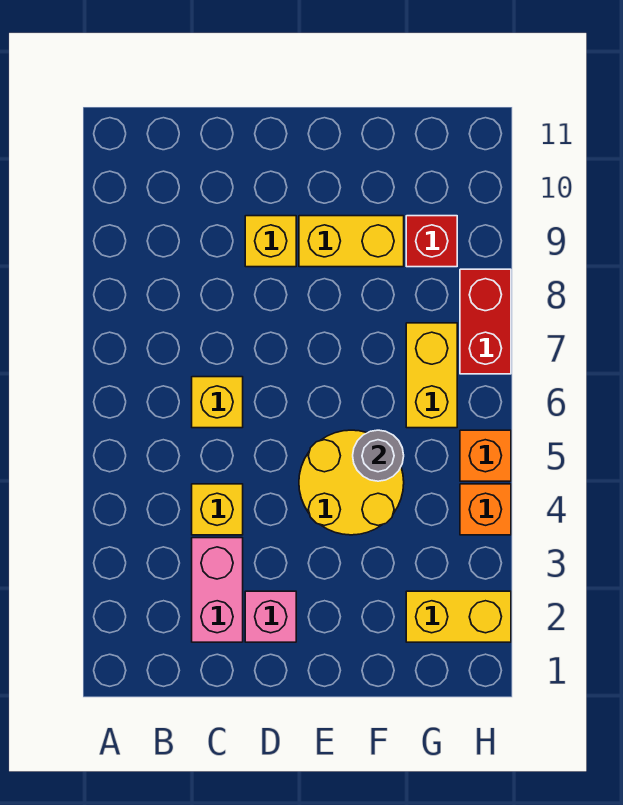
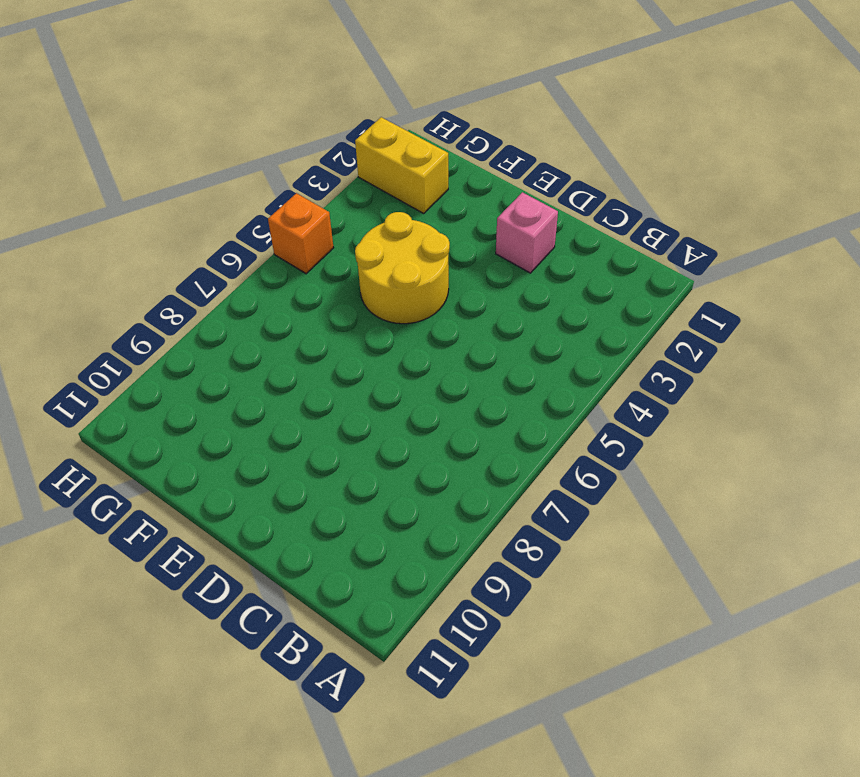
none -> pink brick C2:C3 level 1
none -> yellow brick C4 level 1
none -> yellow brick C6 level 1

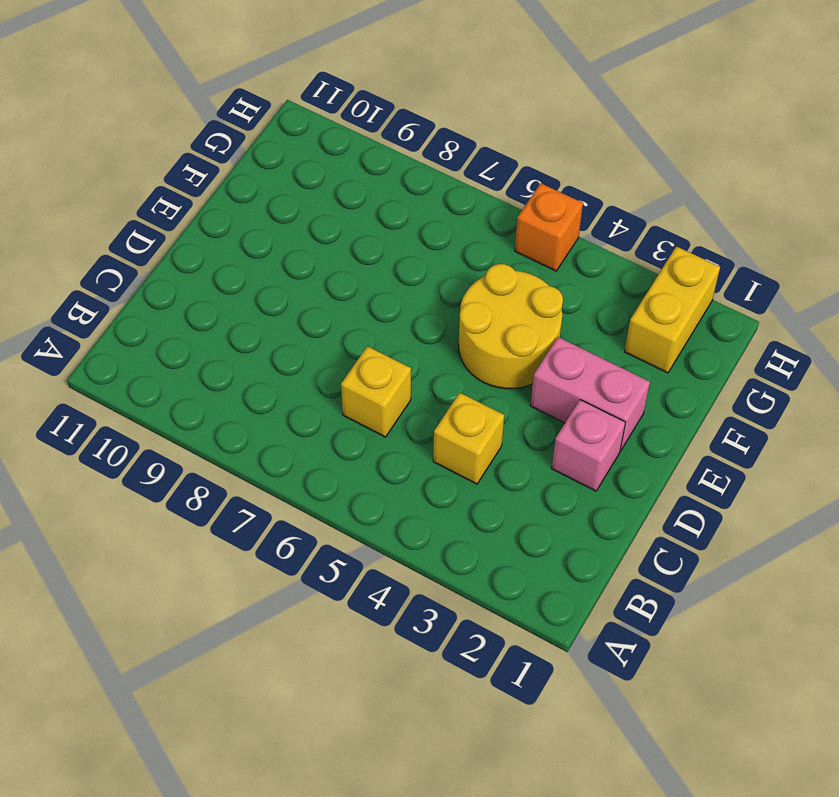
pink brick E2:E3 level 1 -> pink brick C2:C3 level 1
none -> yellow brick D9 level 1
none -> yellow brick E9:F9 level 1
none -> yellow brick G6:G7 level 1

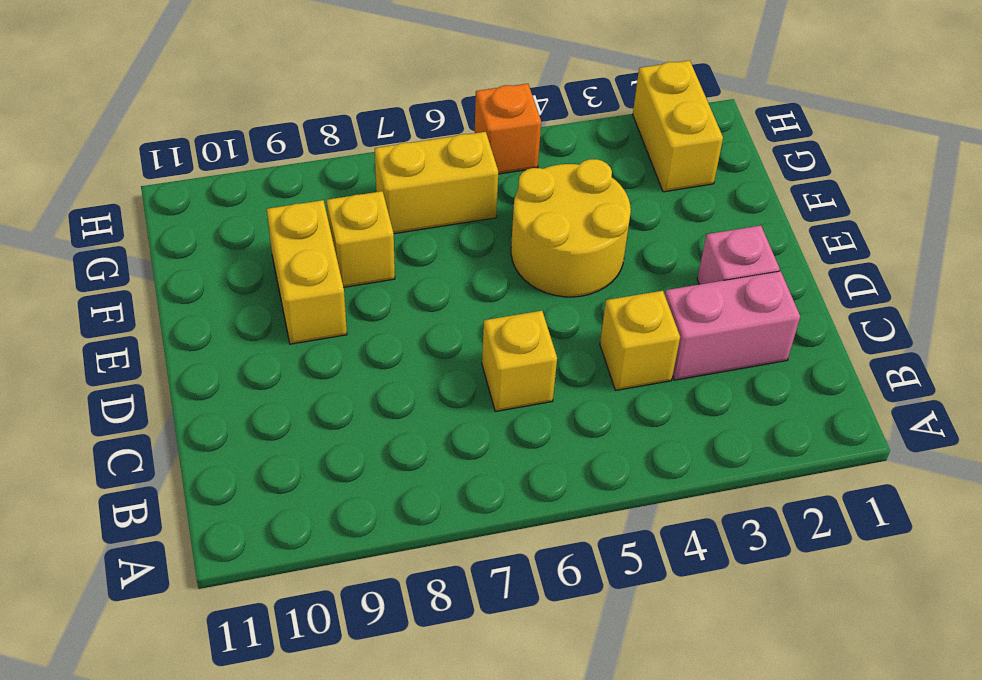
yellow brick F8 level 1 -> yellow brick D9 level 1
none -> red brick G9 level 1
none -> orange brick H4 level 1
none -> red brick H7:H8 level 1

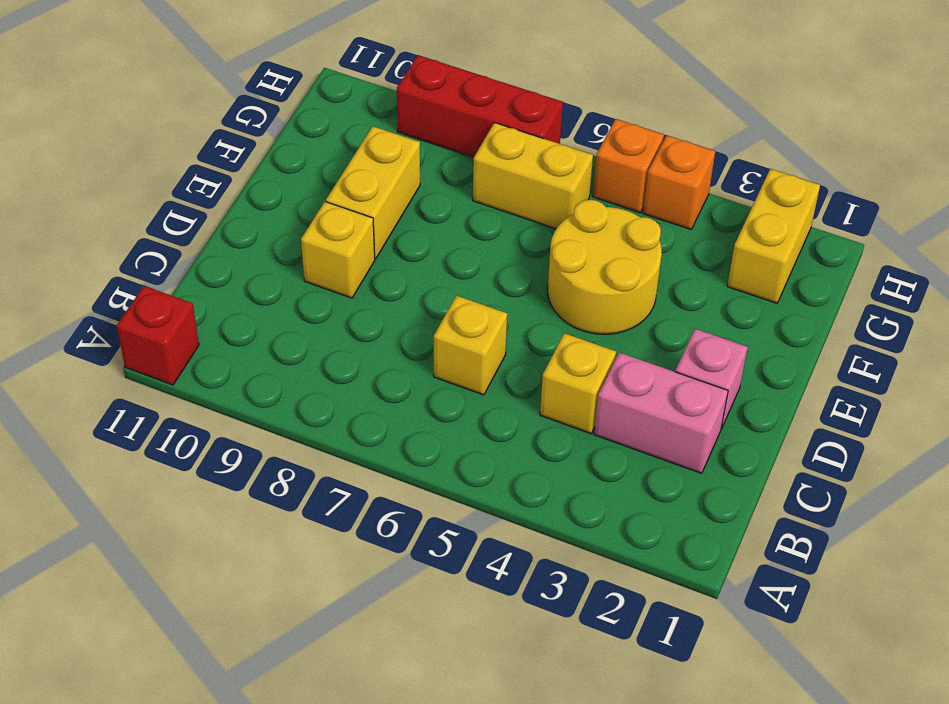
red brick A11 level 1 -> red brick G9 level 1
red brick H7:H9 level 1 -> red brick H7:H8 level 1
none -> grey round brick F5 level 2

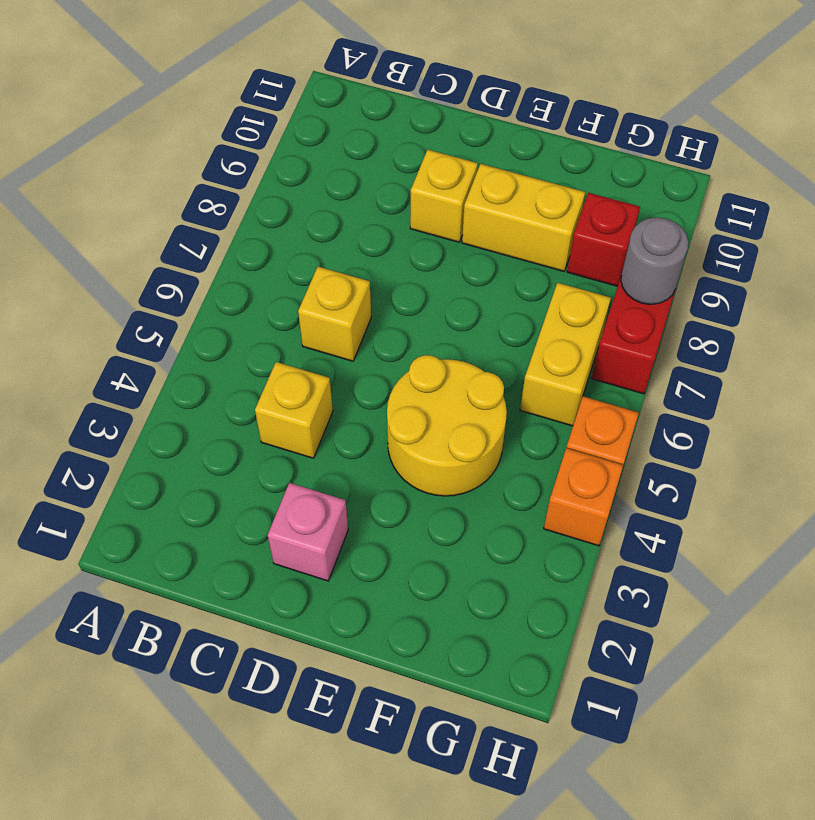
grey round brick H8 level 2 -> grey round brick F5 level 2
none -> pink brick C2:C3 level 1
none -> yellow brick G2:H2 level 1

